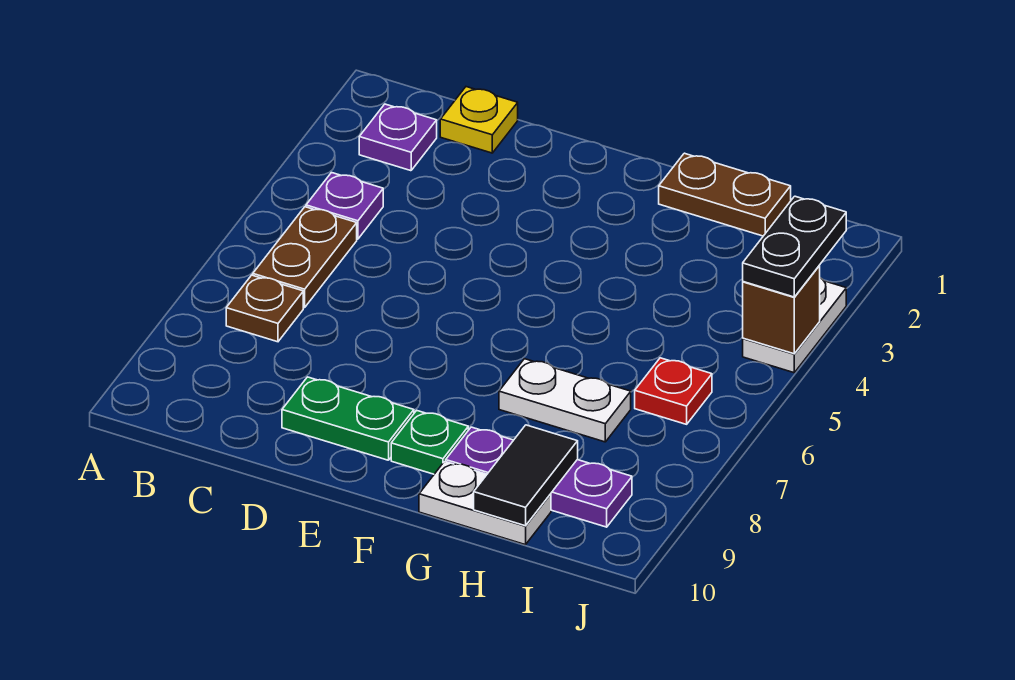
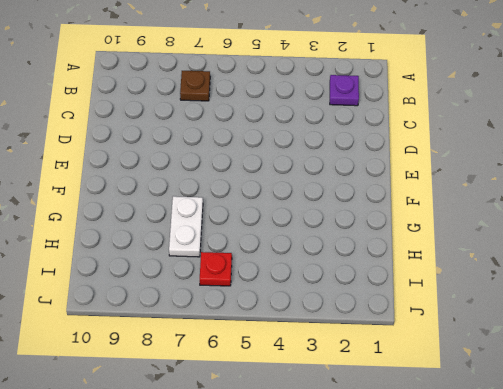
none -> purple plate B4 level 1
none -> brown plate B5:B6 level 1
none -> yellow plate C1 level 1

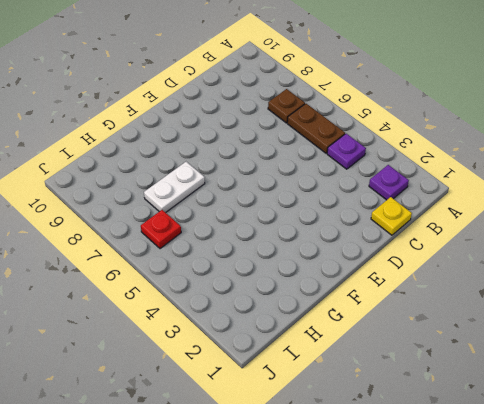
none -> green plate D9:E9 level 1
none -> green plate F9 level 1
none -> brown plate G1:H1 level 1

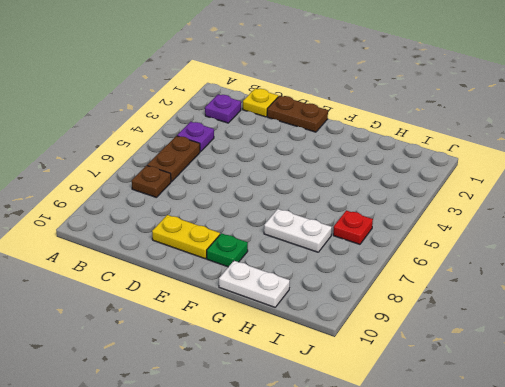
brown plate D1:E1 level 1 -> brown plate G1:H1 level 1
yellow plate D9:E9 level 1 -> green plate D9:E9 level 1
none -> purple plate G9:I9 level 1
none -> white plate J3:J4 level 1
none -> black tile H9:H10 level 2

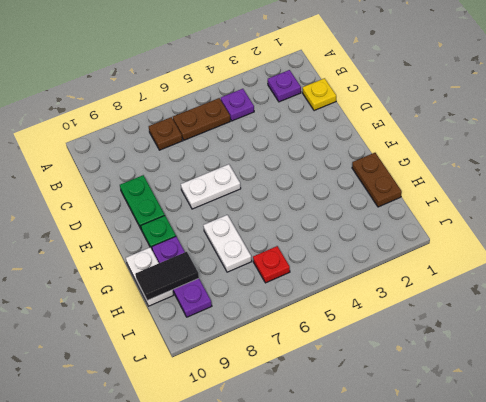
white plate E6:E7 level 1 -> white plate J3:J4 level 1
none -> brown brick J4 level 2
none -> black plate J3:J4 level 3

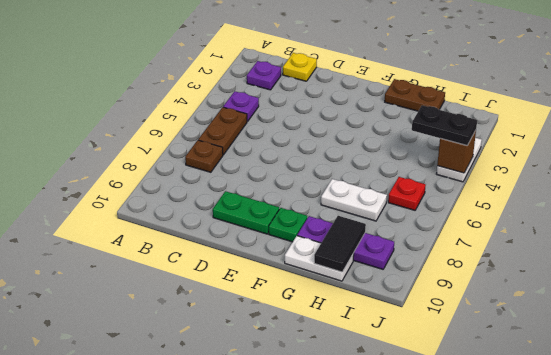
black plate I4:J4 level 3 -> black plate J3:J4 level 3

